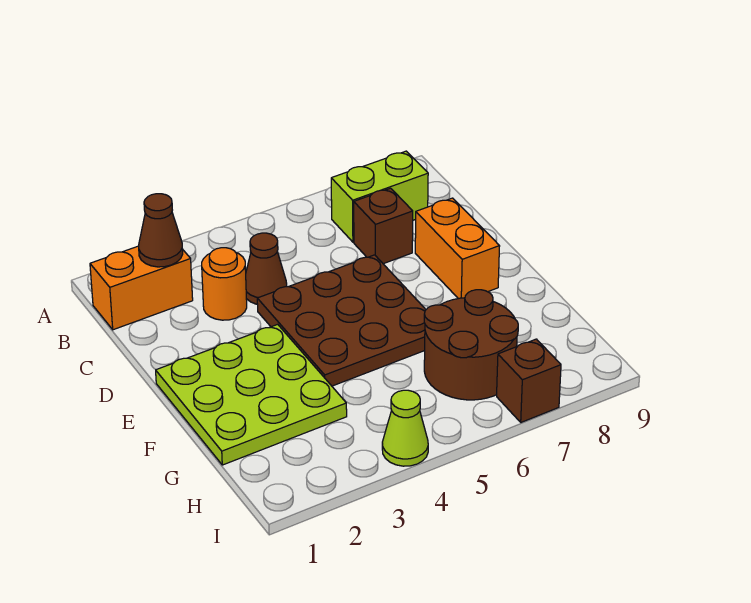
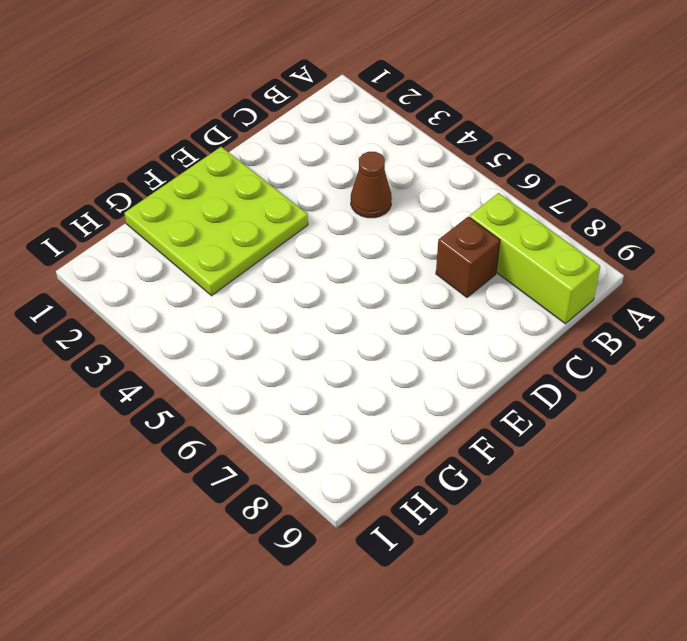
lime brick B7:B9 level 1 -> lime brick B7:B8 level 1
none -> orange brick B1:B2 level 1
none -> orange round brick C3 level 1
none -> brown plate D4:F6 level 1

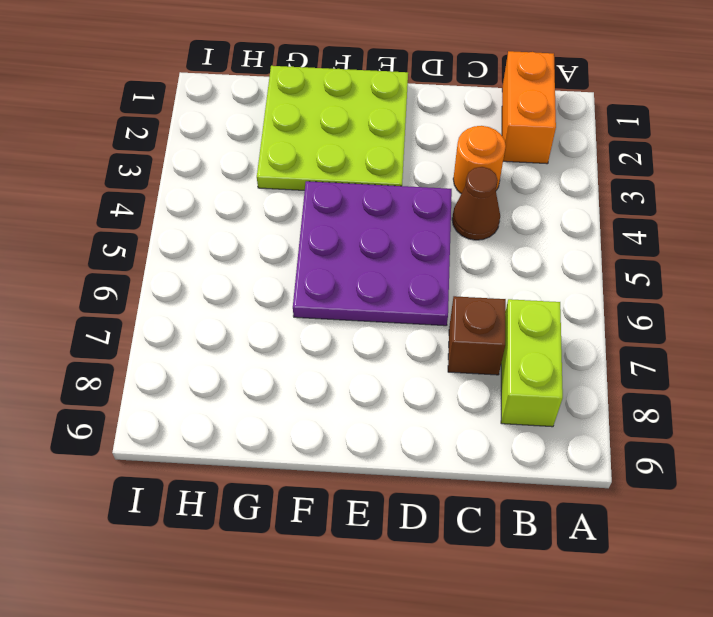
purple plate D4:F6 level 1 -> brown plate D4:F6 level 1
none -> orange brick D8:E8 level 1
none -> brown round brick G6:H7 level 1
none -> lime cone I4 level 1

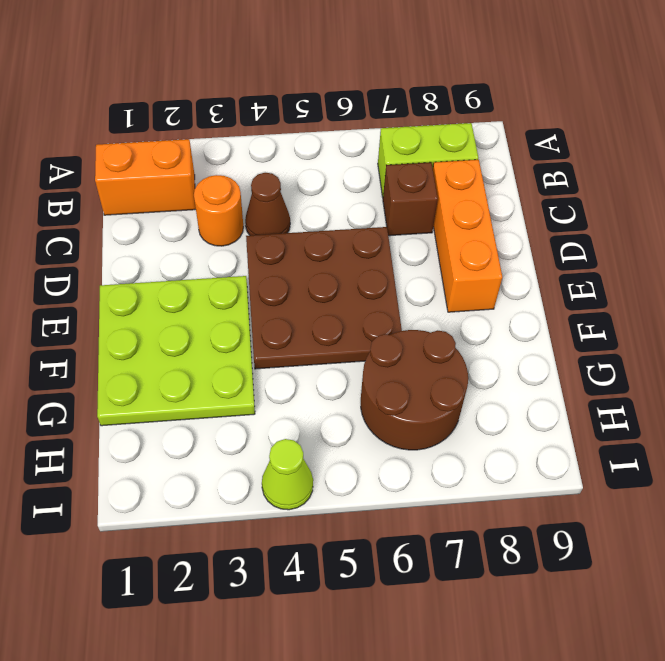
orange brick C8:E8 level 1 -> orange brick D8:E8 level 1
none -> brown brick I7 level 1
none -> brown cone B2 level 2

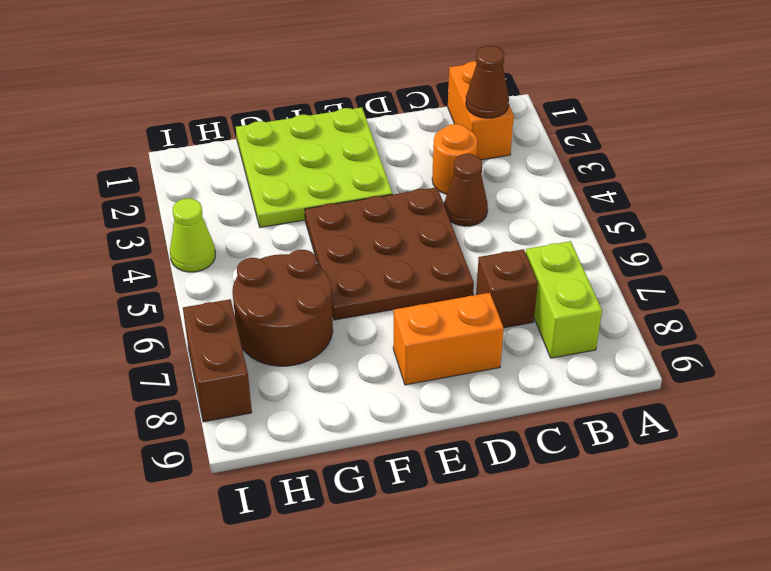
brown brick I7:I8 level 1 -> brown brick I7 level 1

